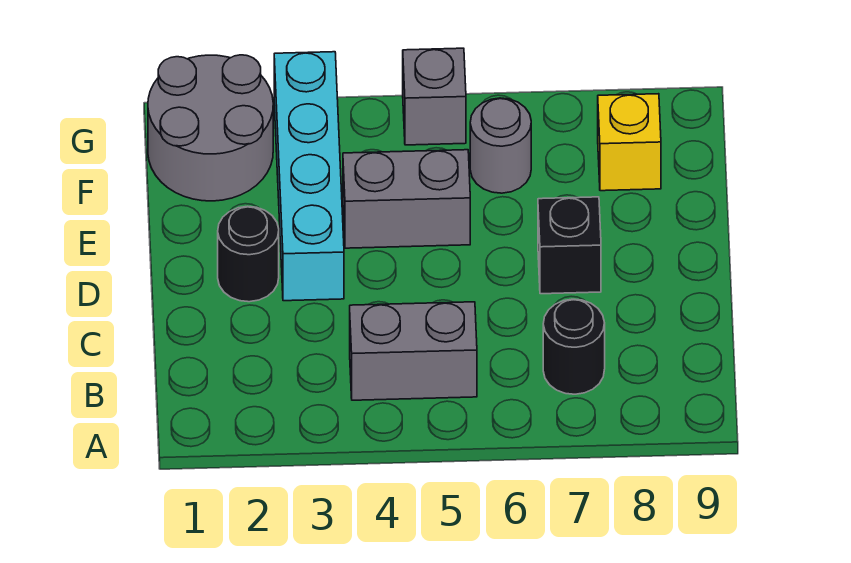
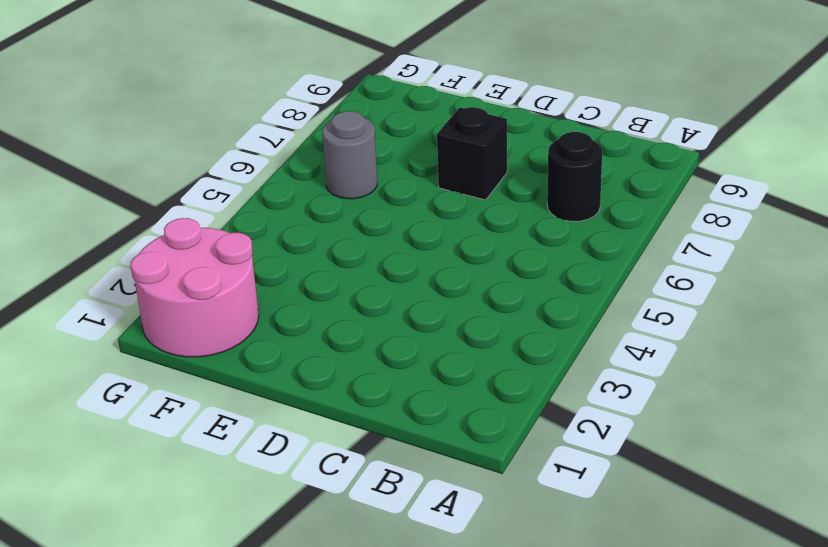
pink round brick F1:G2 level 1 -> grey round brick F1:G2 level 1
none -> grey brick B4:B5 level 1
none -> black round brick D2 level 1

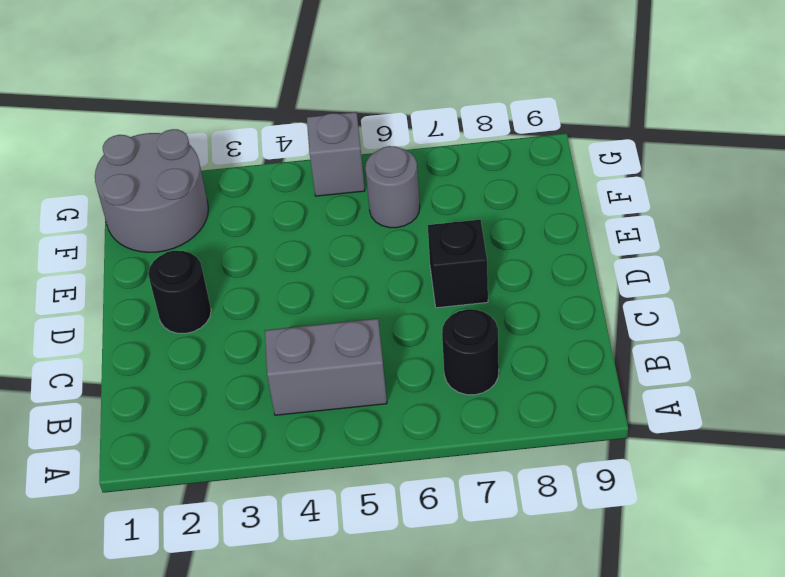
none -> cyan brick D3:G3 level 1
none -> grey brick E4:E5 level 1

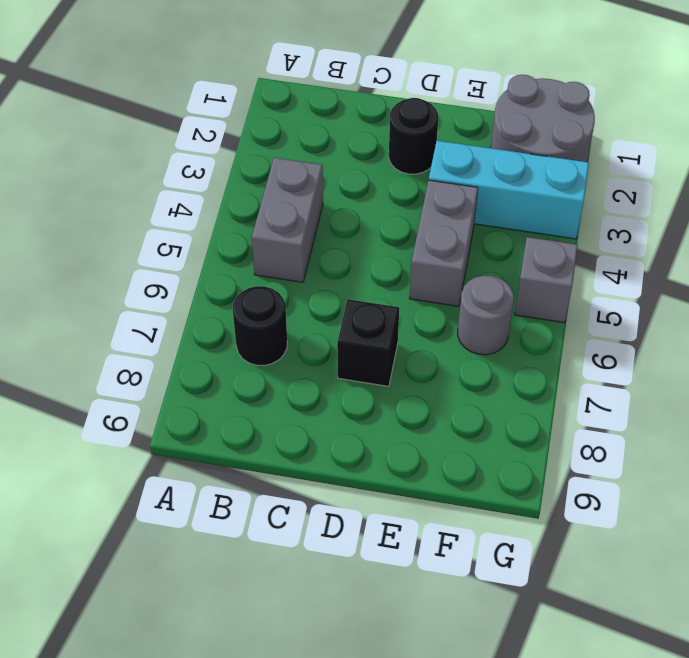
cyan brick E3:G3 level 1 -> cyan brick D3:G3 level 1
none -> yellow brick F8 level 1

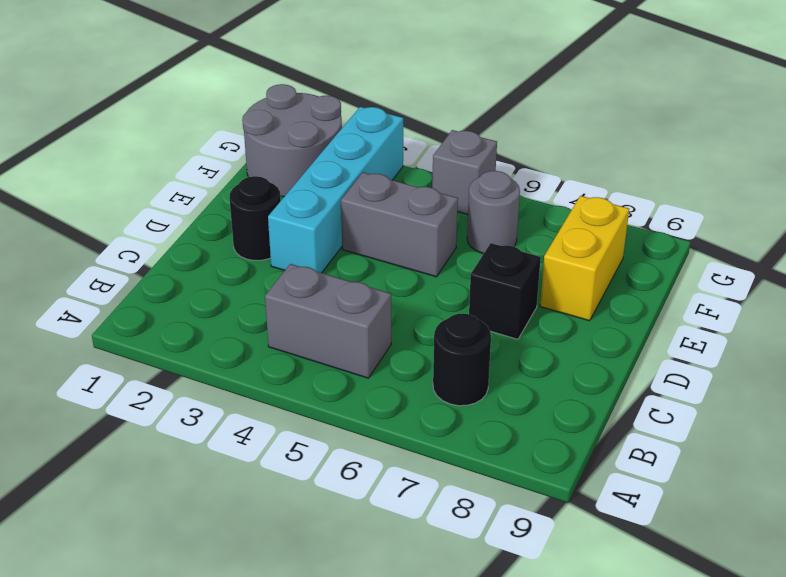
yellow brick E8:F8 level 1 -> yellow brick F8 level 1

